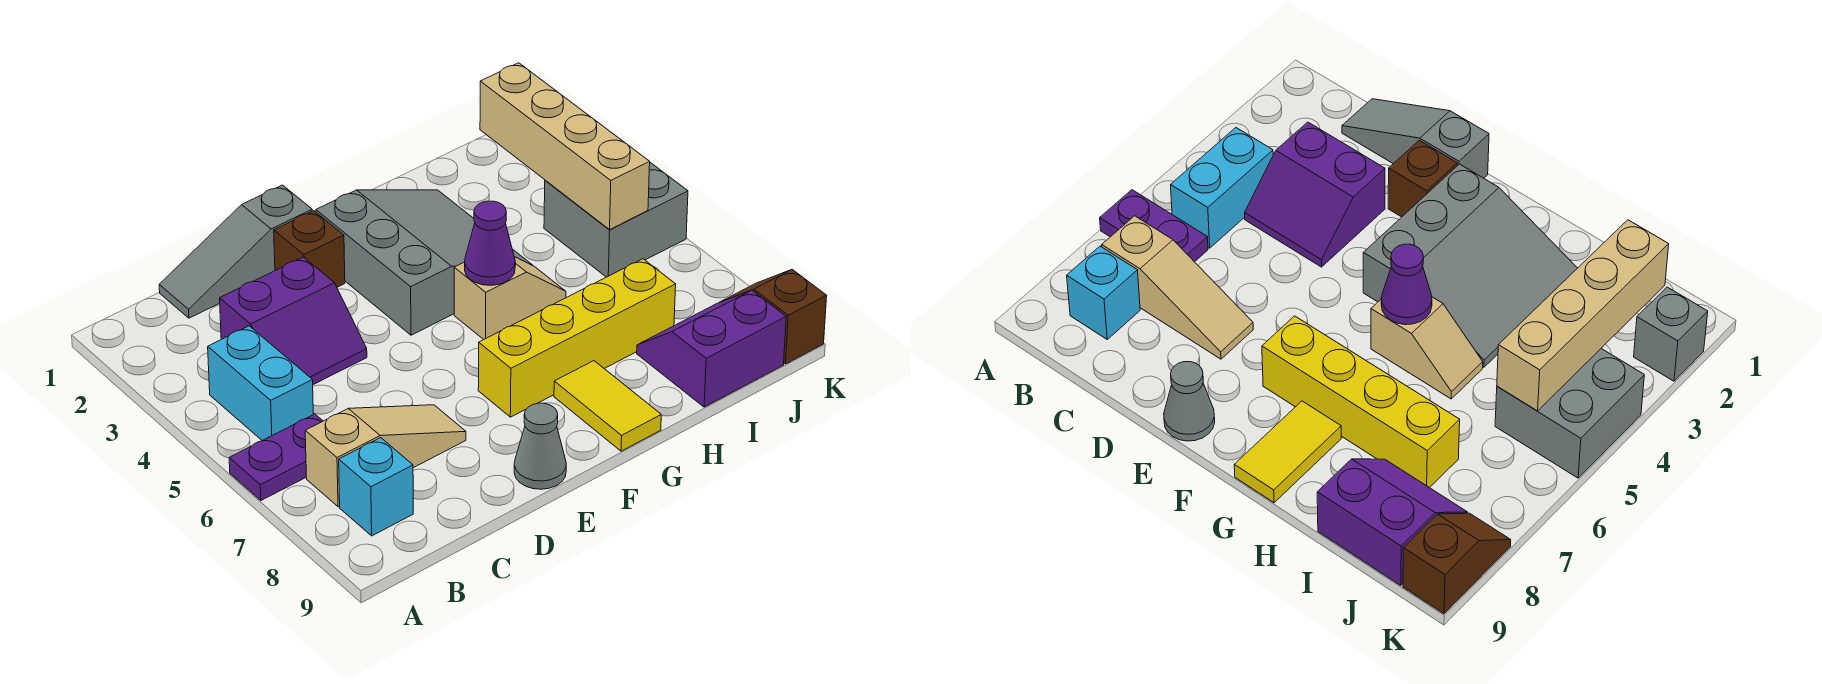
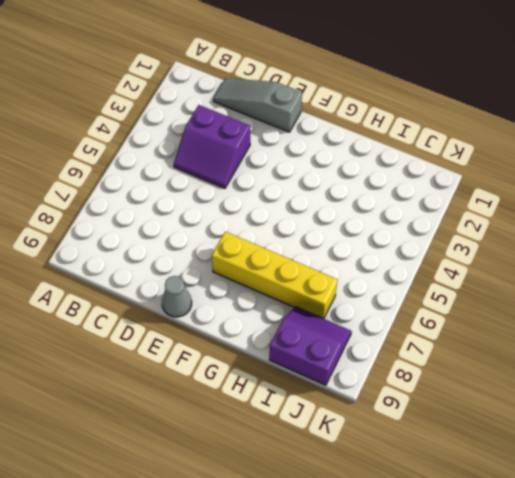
none -> purple plate A6:B6 level 1
none -> cyan brick B4:B5 level 1
none -> tan slope B7:D7 level 1 top B

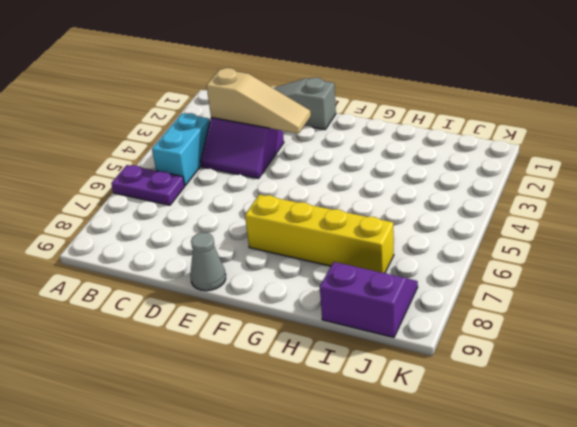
tan slope C3:E3 level 2 top C -> tan slope B7:D7 level 1 top B
none -> cyan brick B8 level 1
none -> brown brick E2 level 1
none -> grey slope F2:H4 level 1 top F

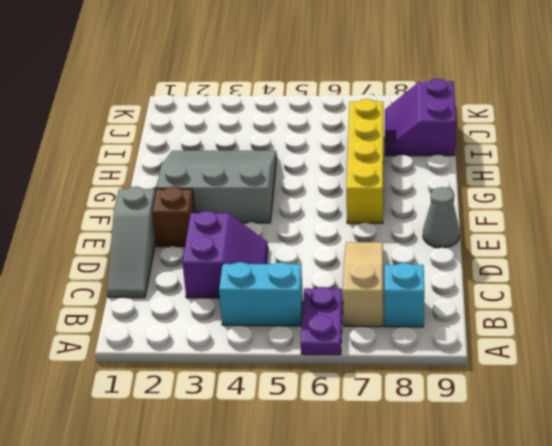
none -> tan slope G5:H5 level 1 top G
none -> yellow tile G8:G9 level 1
none -> grey brick J4:K5 level 1

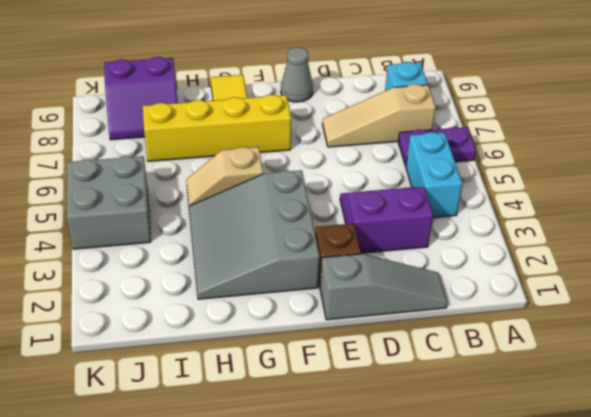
none -> grey brick K2 level 1
none -> brown slope K8:K9 level 1 top 9
none -> purple cone G5 level 2

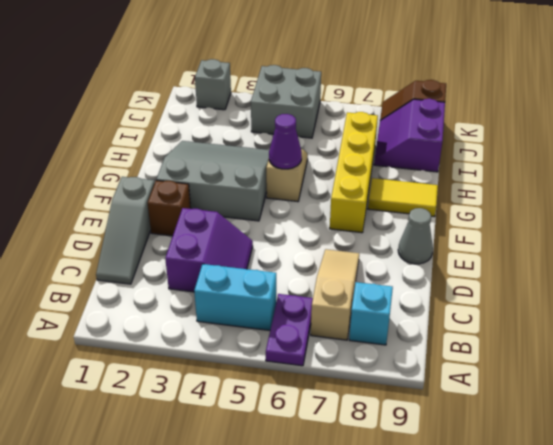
none -> tan brick J2:J5 level 2

